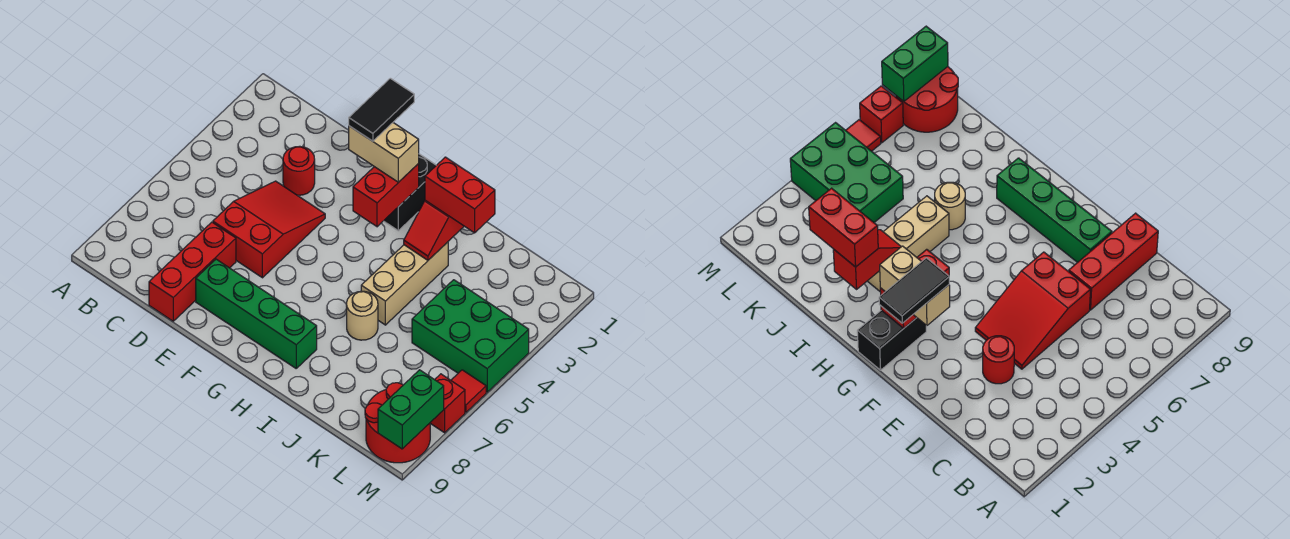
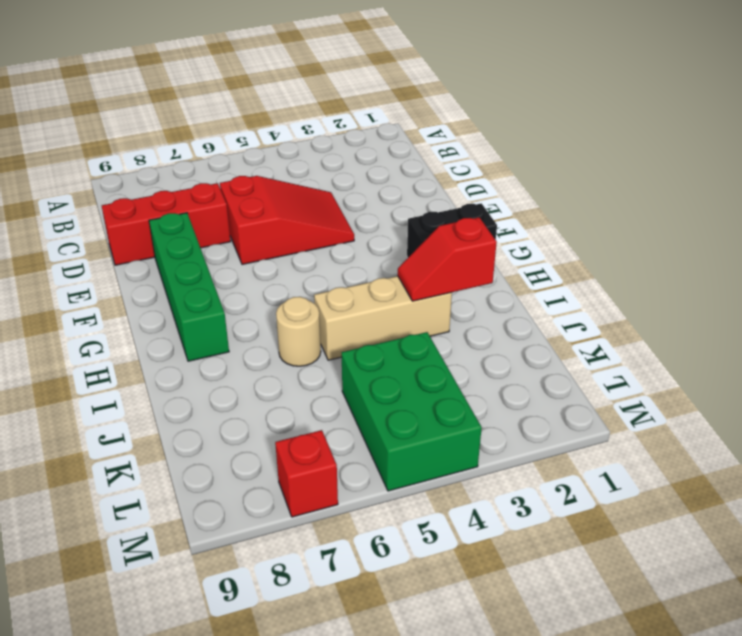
none -> red round brick D3 level 1
none -> red round brick L8:M9 level 1
none -> red tile M6 level 1

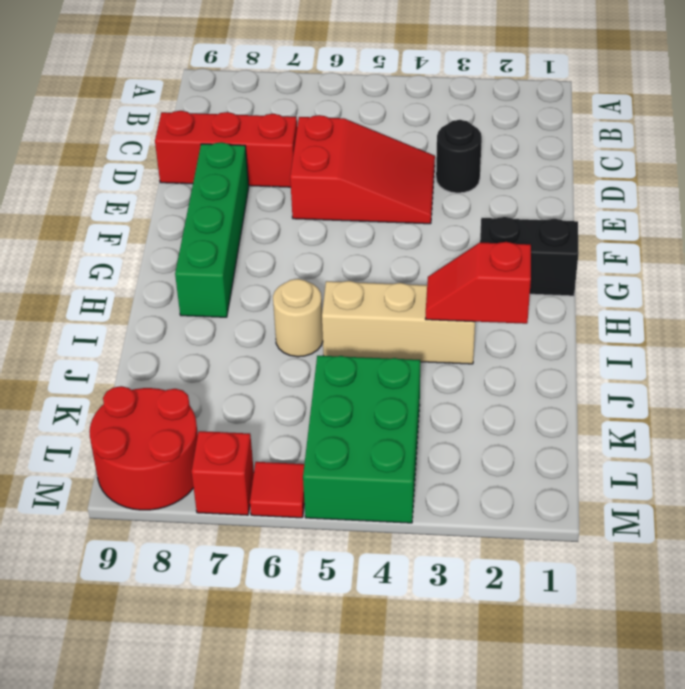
black round brick D3 level 1 -> red round brick D3 level 1
none -> red brick G2:G3 level 2
none -> green brick M8:M9 level 2
none -> tan brick F2:G2 level 3

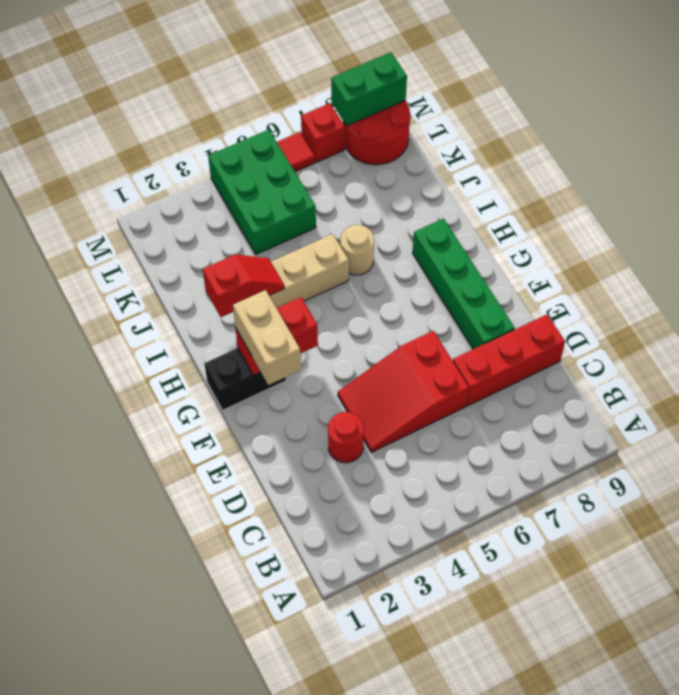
none -> red brick I2:J2 level 3
none -> black tile F1:F2 level 4

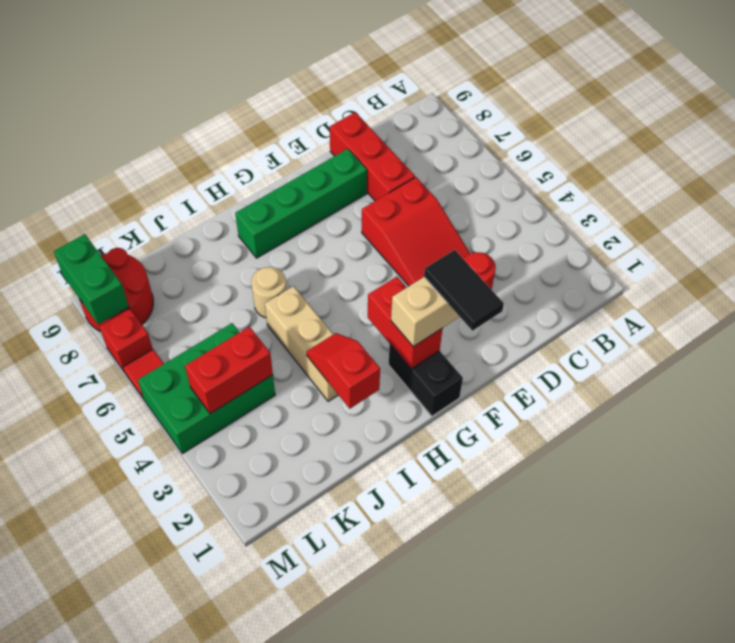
red brick K4:L4 level 2 -> red brick I2:J2 level 3

